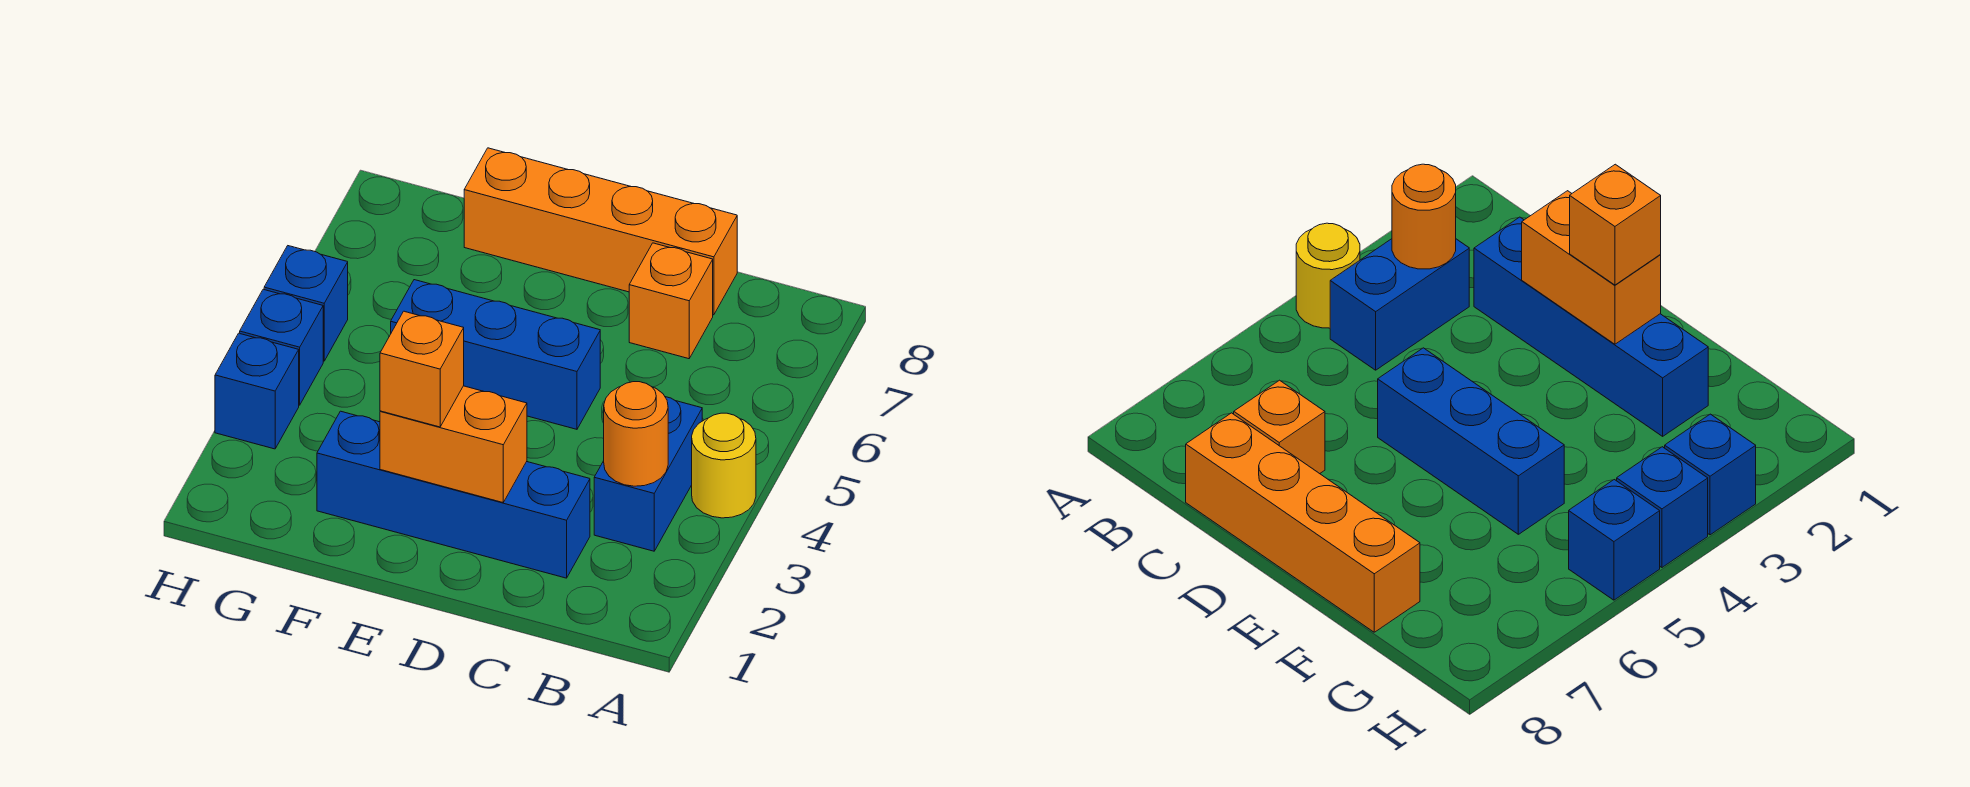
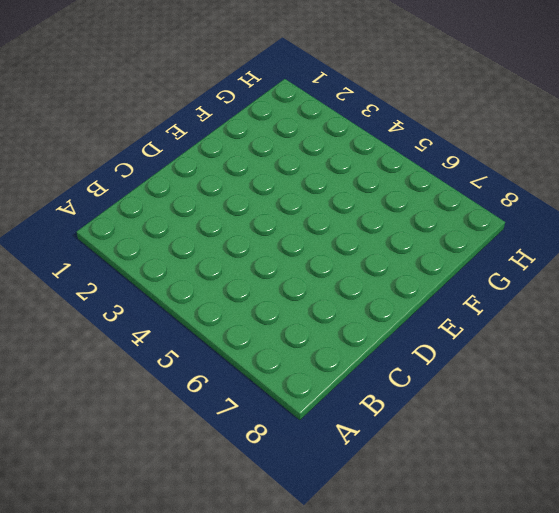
none -> yellow round brick A4 level 1
none -> blue brick B3:B4 level 1
none -> blue brick C2:F2 level 1

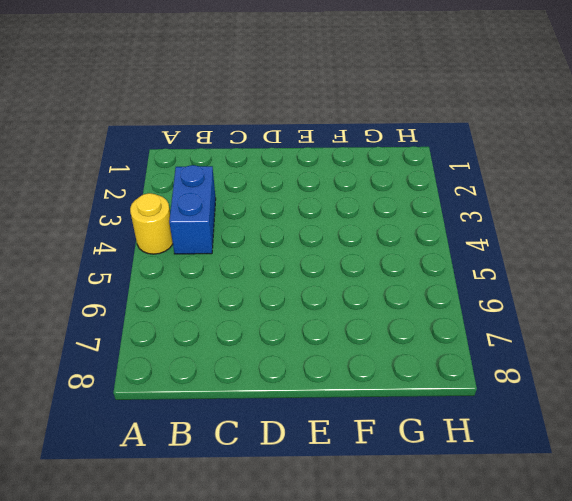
none -> blue brick C2:F2 level 1
none -> orange brick C7 level 1
none -> orange brick C8:F8 level 1

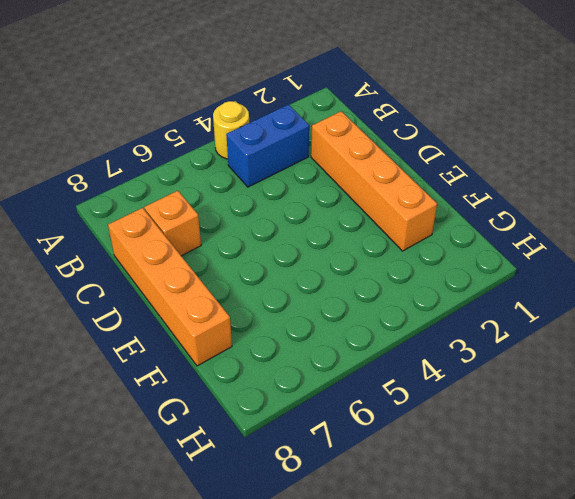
orange brick C2:F2 level 1 -> blue brick C2:F2 level 1
none -> blue brick D5:F5 level 1
none -> blue brick H3 level 1
none -> blue brick H4 level 1

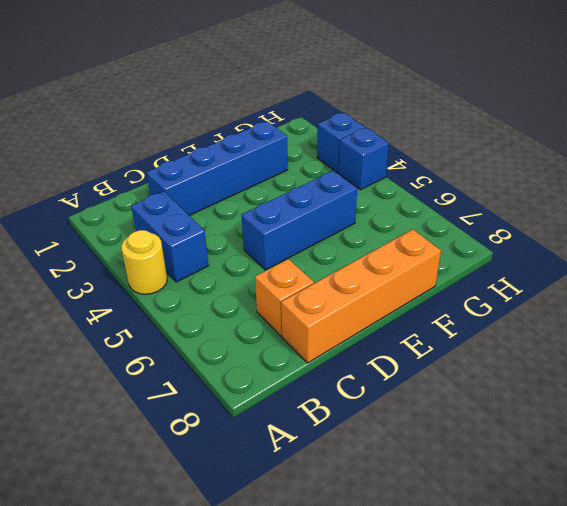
none -> blue brick H5 level 1
none -> orange round brick B3 level 2
none -> orange brick D2:E2 level 2

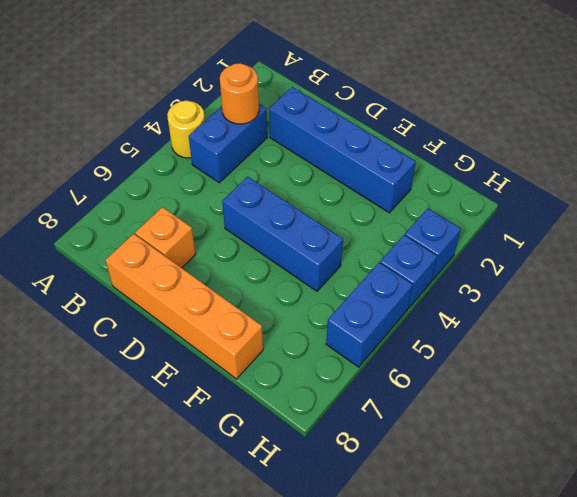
blue brick H5:H6 level 1 -> blue brick H5 level 1
none -> orange brick D2:E2 level 2
none -> orange brick E2 level 3

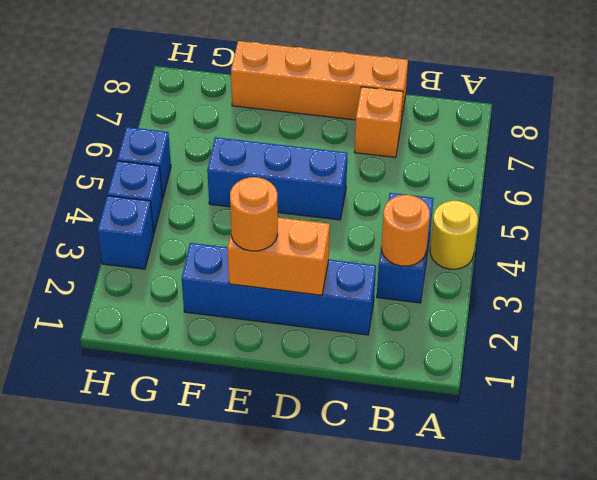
orange round brick E2 level 3 -> orange brick E2 level 3

